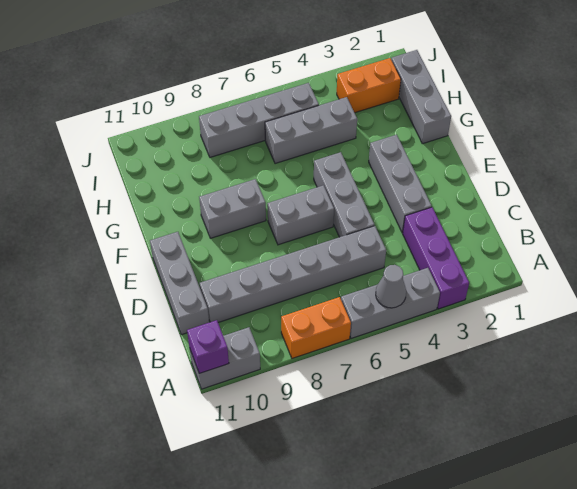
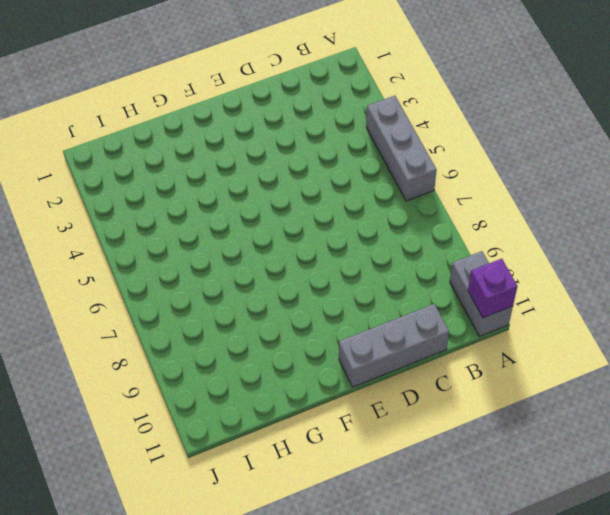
none -> purple brick A3:C3 level 1
none -> orange brick A7:A8 level 1
none -> grey brick C5:C10 level 1

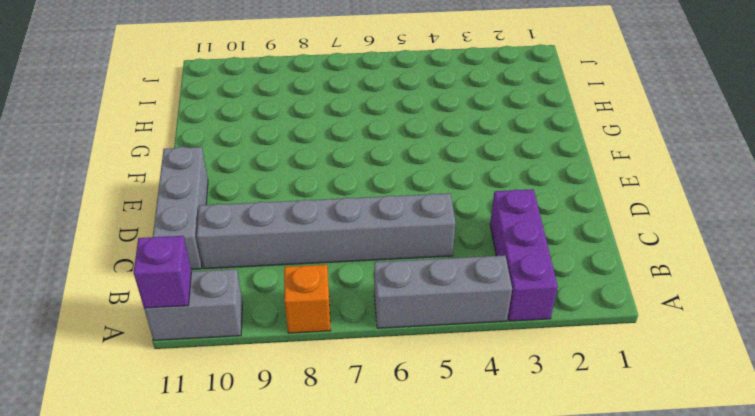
orange brick A8 level 1 -> orange brick A7:A8 level 1
none -> grey brick D3:F3 level 1
none -> grey brick D5:F5 level 1
none -> grey brick E6:E7 level 1

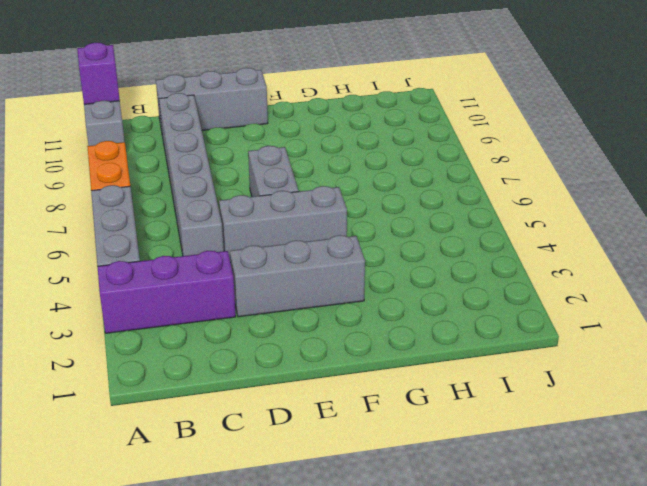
none -> grey brick F8:F9 level 1
none -> grey brick G1:I1 level 1
none -> grey brick H4:H6 level 1

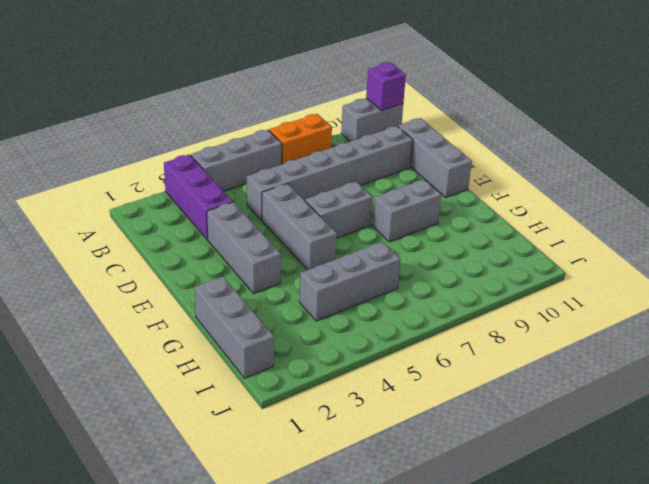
none -> orange brick I2:I3 level 1
none -> grey brick I5:I8 level 1
none -> grey cone A5 level 2

